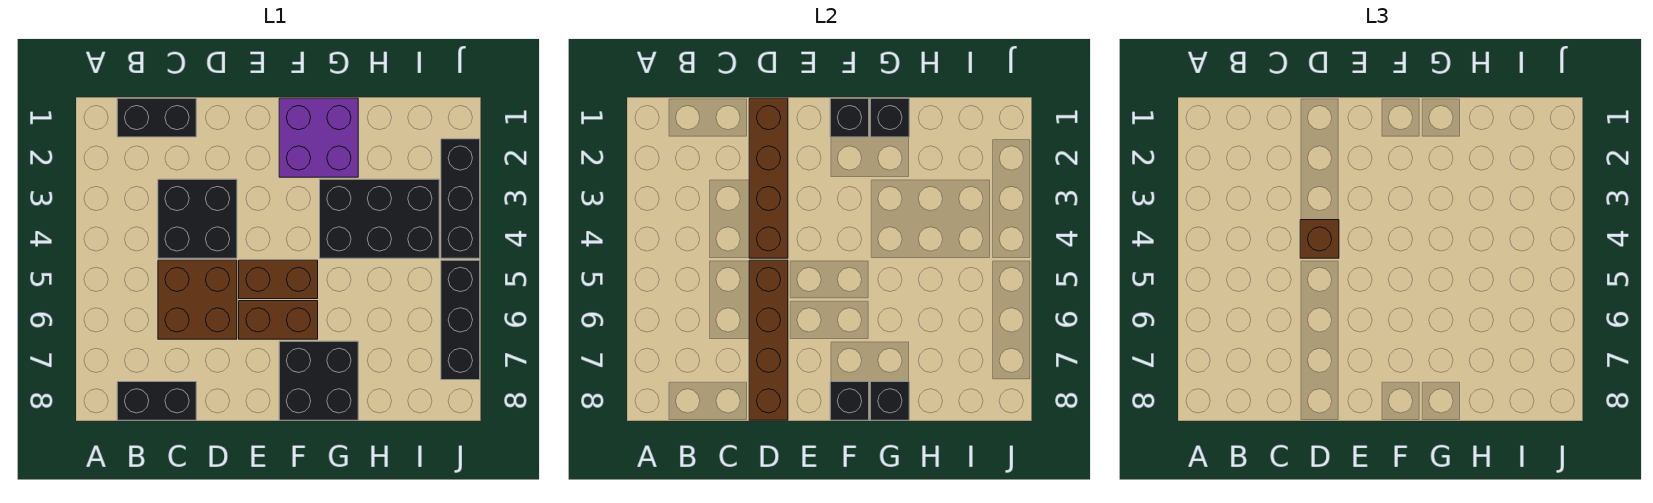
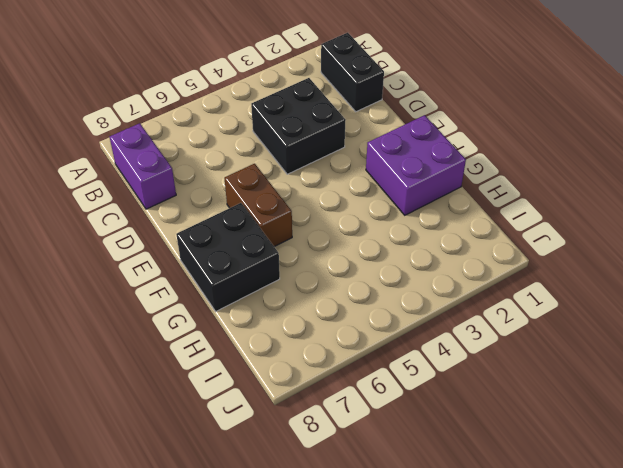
purple brick B8:C8 level 1 -> black brick B8:C8 level 1
none -> brown brick C5:D6 level 1
none -> brown brick E5:F5 level 1
none -> black brick G3:I4 level 1

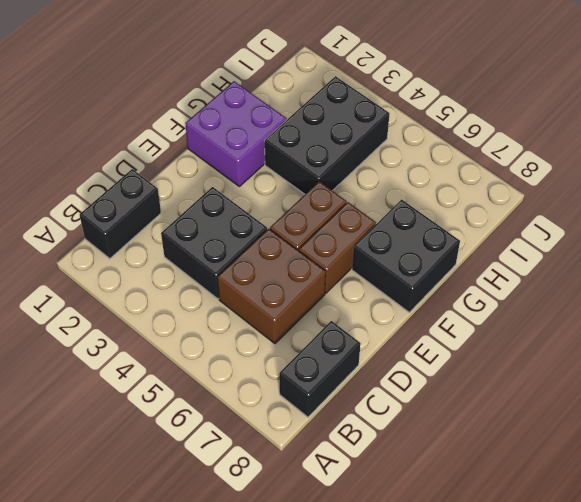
none -> black brick J2:J4 level 1
none -> black brick J5:J7 level 1
none -> brown brick D1:D4 level 2

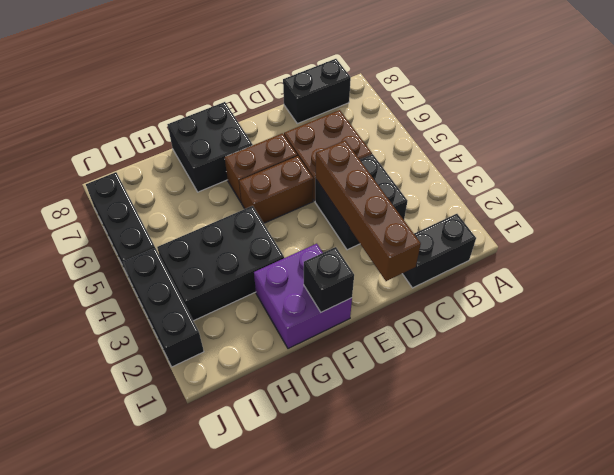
none -> brown brick D5:D8 level 2
none -> black brick F8 level 2
none -> black brick G1 level 2

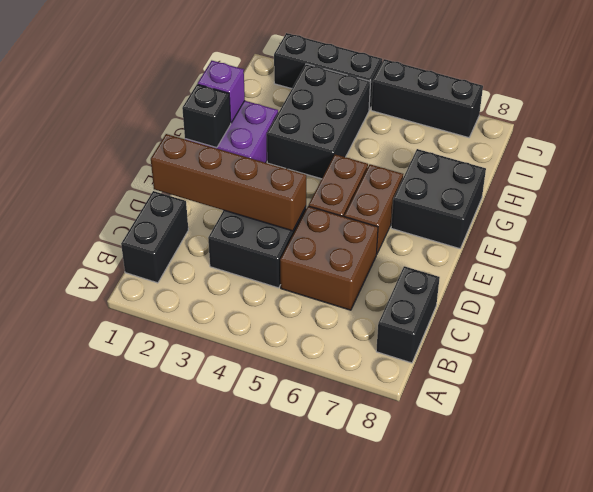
purple brick G1 level 2 -> black brick G1 level 2
none -> brown brick D5:D8 level 2
none -> black brick F8 level 2
none -> black brick G8 level 2

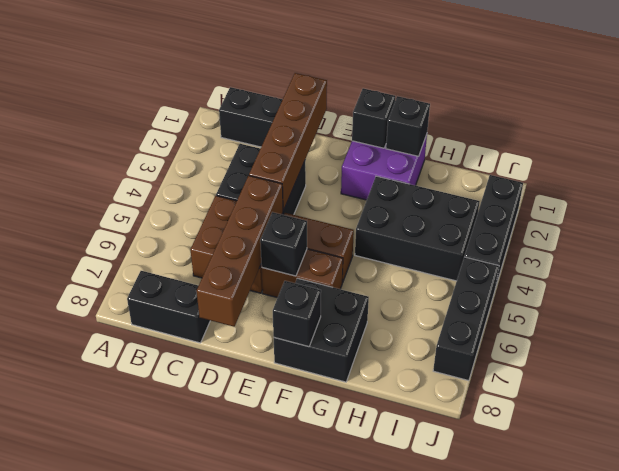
black brick E6 level 2 -> black brick G8 level 2
none -> brown brick D4 level 3

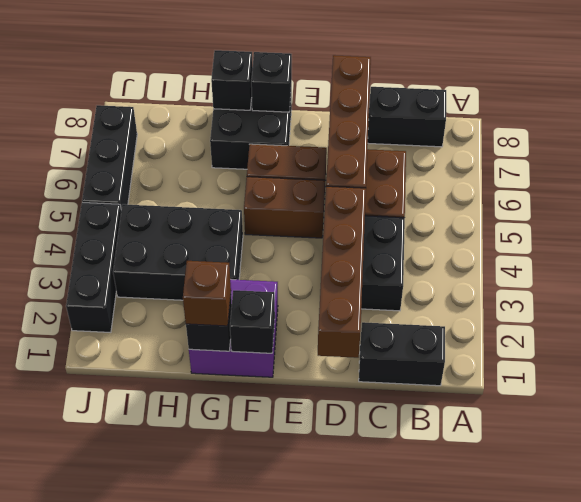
brown brick G1 level 3 -> brown brick D4 level 3

